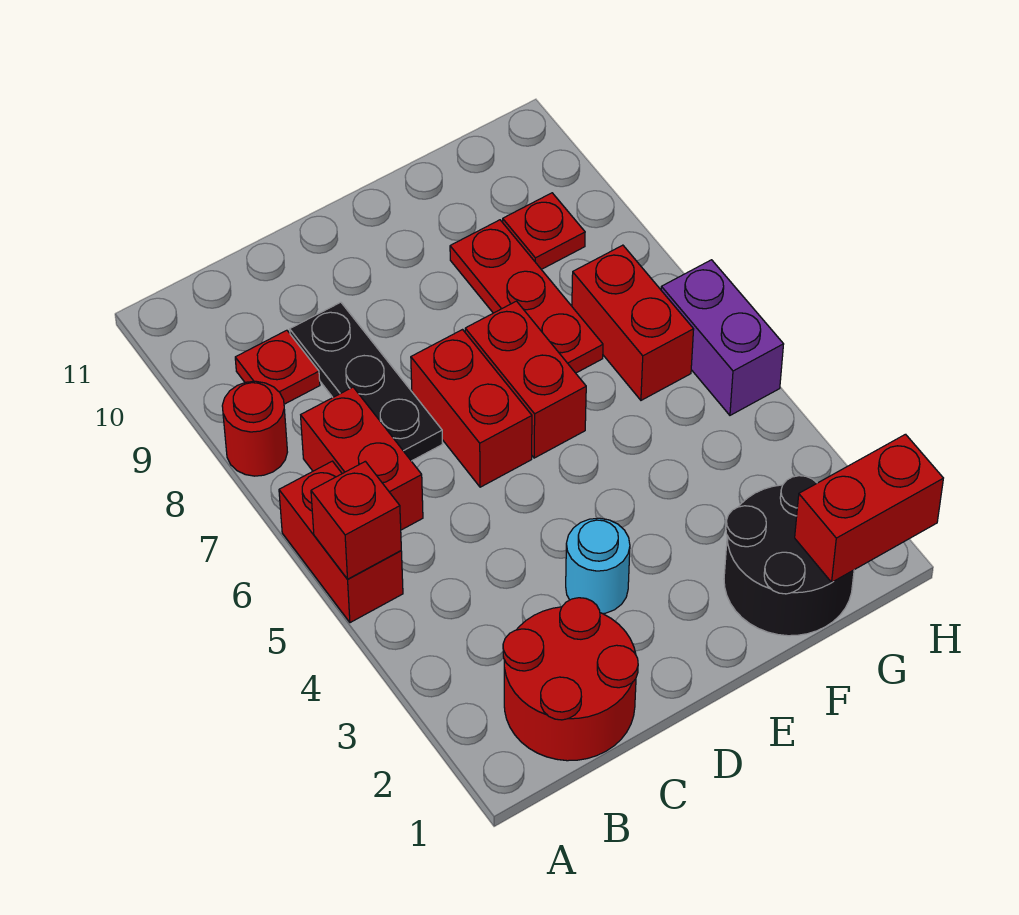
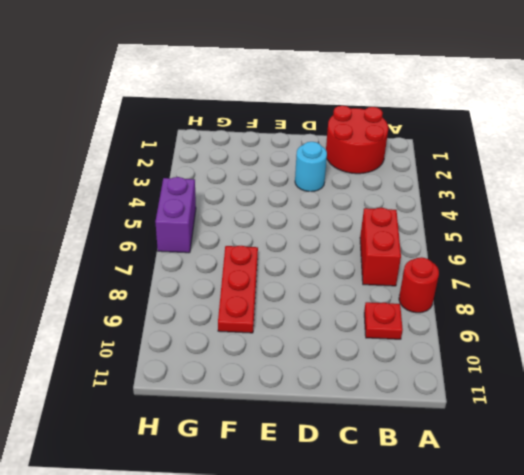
none -> red brick A5:A6 level 1
none -> black plate C7:C9 level 1
none -> red brick D6:D7 level 1

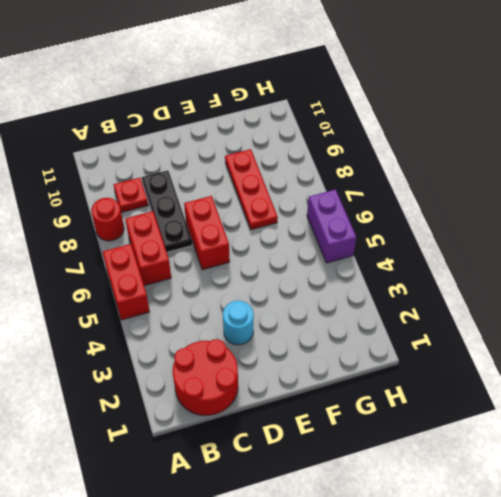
none -> red brick E6:E7 level 1
none -> black round brick F1:G2 level 1
none -> red brick G6:G7 level 1

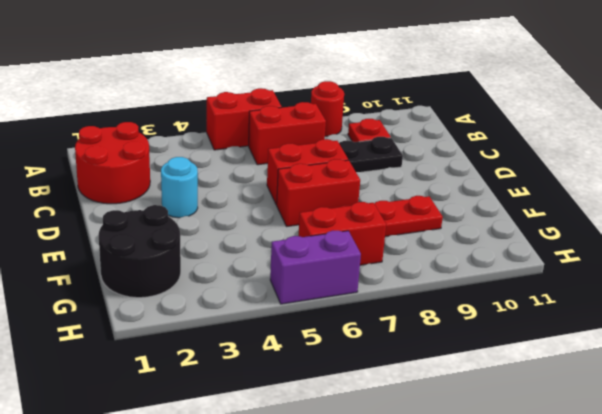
none -> red plate G9 level 1
none -> red brick A5 level 2
none -> red brick G1:H1 level 2

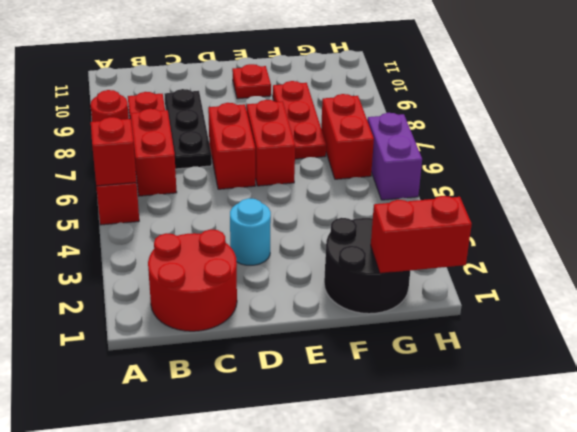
red plate E10 level 1 -> red plate G9 level 1

